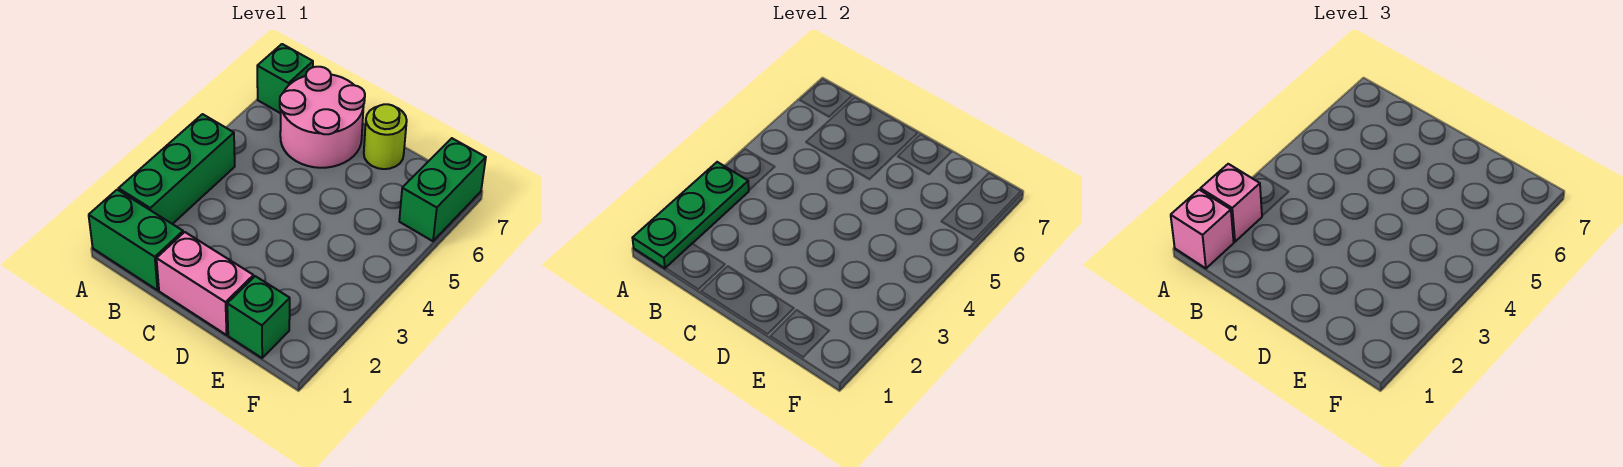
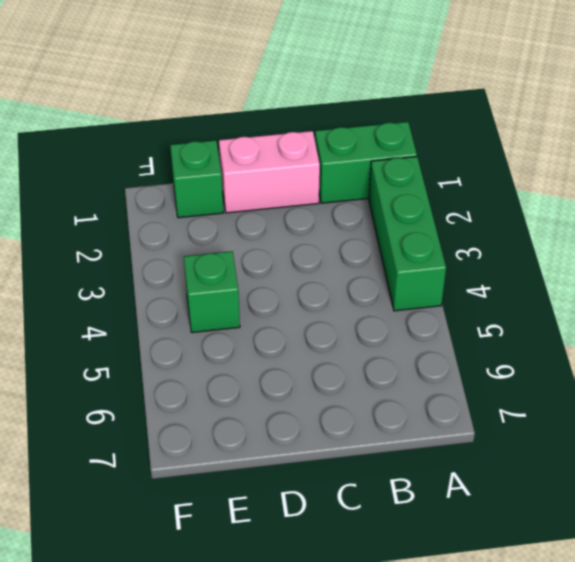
green brick E4 level 1 -> green brick A7 level 1
none -> pink round brick B6:C7 level 1
none -> lime round brick D7 level 1

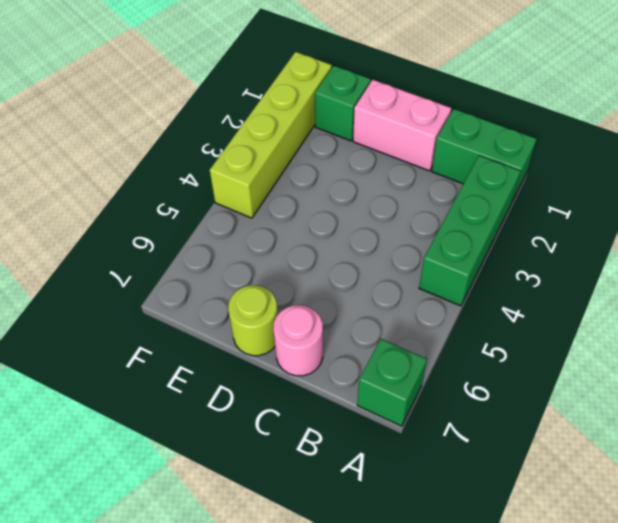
pink round brick C7 level 1 -> pink round brick B6:C7 level 1
lime brick F1:F4 level 1 -> none
none -> green brick F6:F7 level 1
none -> green plate A1:A3 level 2

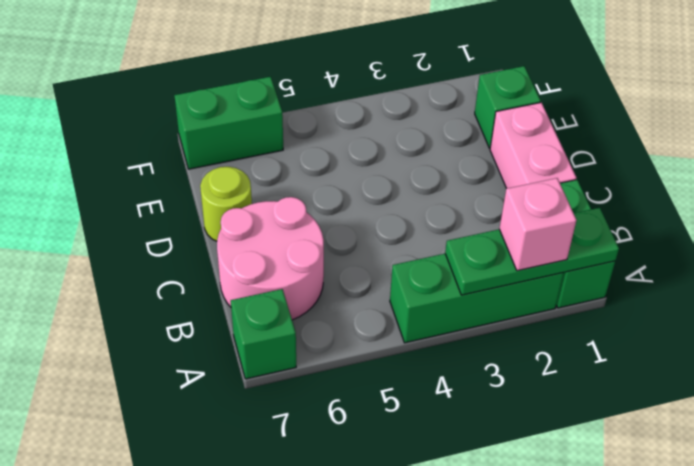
none -> pink brick A1 level 3

